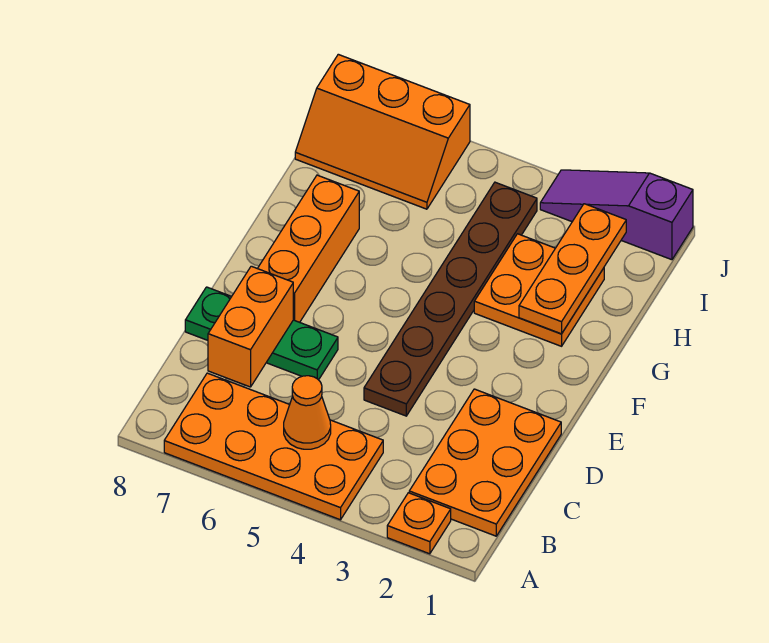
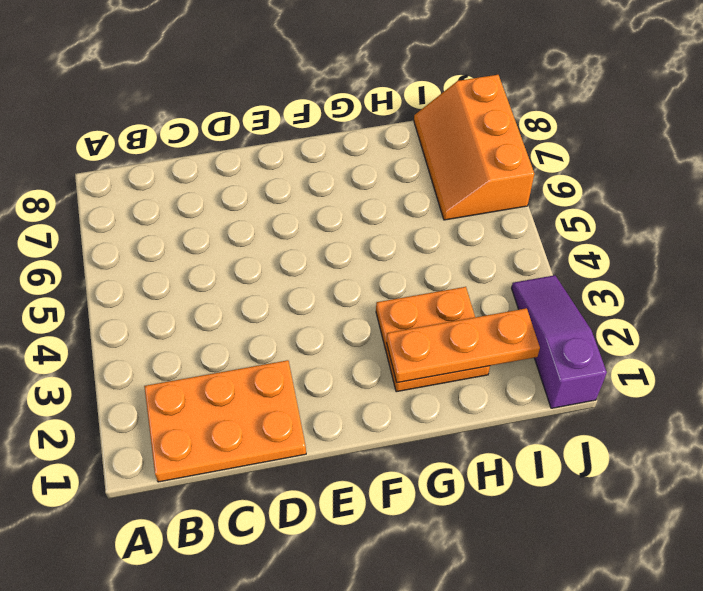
none -> orange plate A2 level 1
none -> orange plate A4:B7 level 1
none -> brown plate D4:I4 level 1

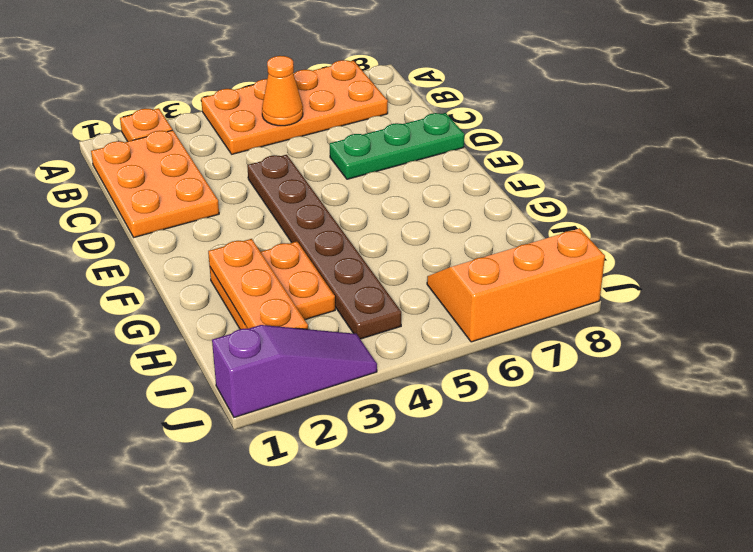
none -> orange brick E7:G7 level 1
none -> orange brick C7:D7 level 2

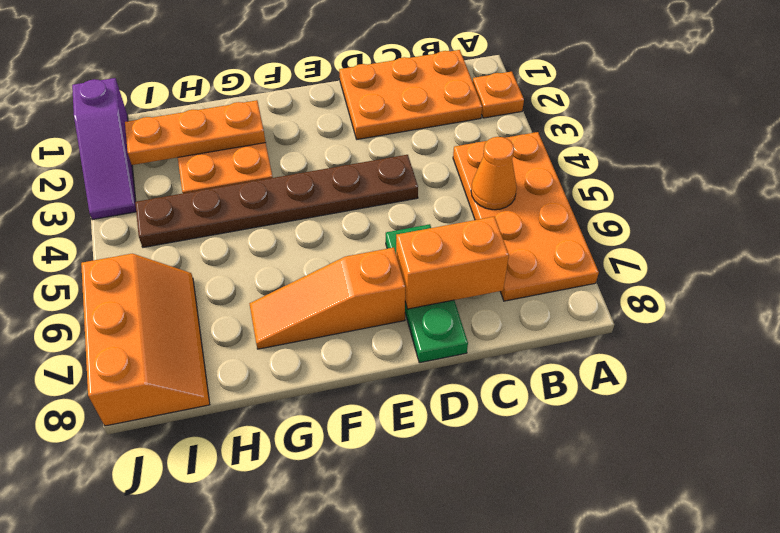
orange slope E7:G7 level 1 top E -> orange brick E7:G7 level 1

